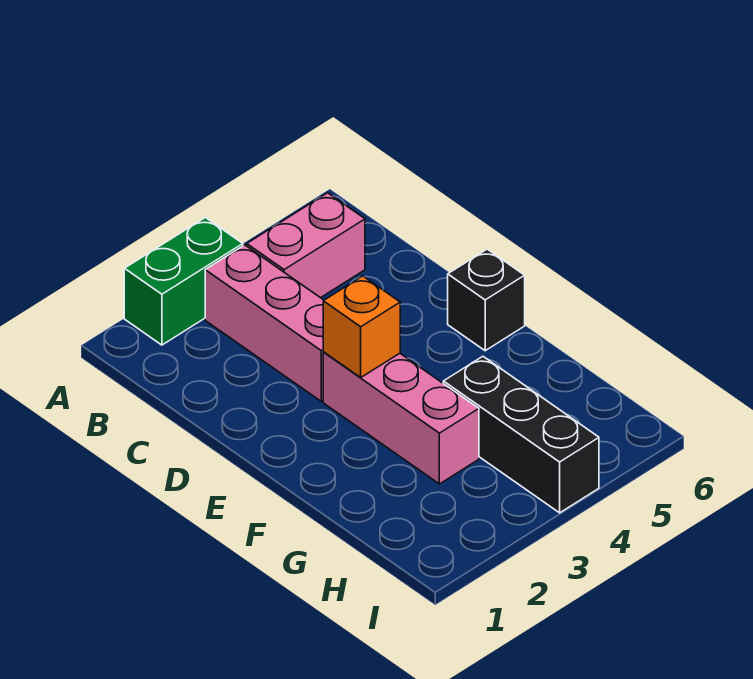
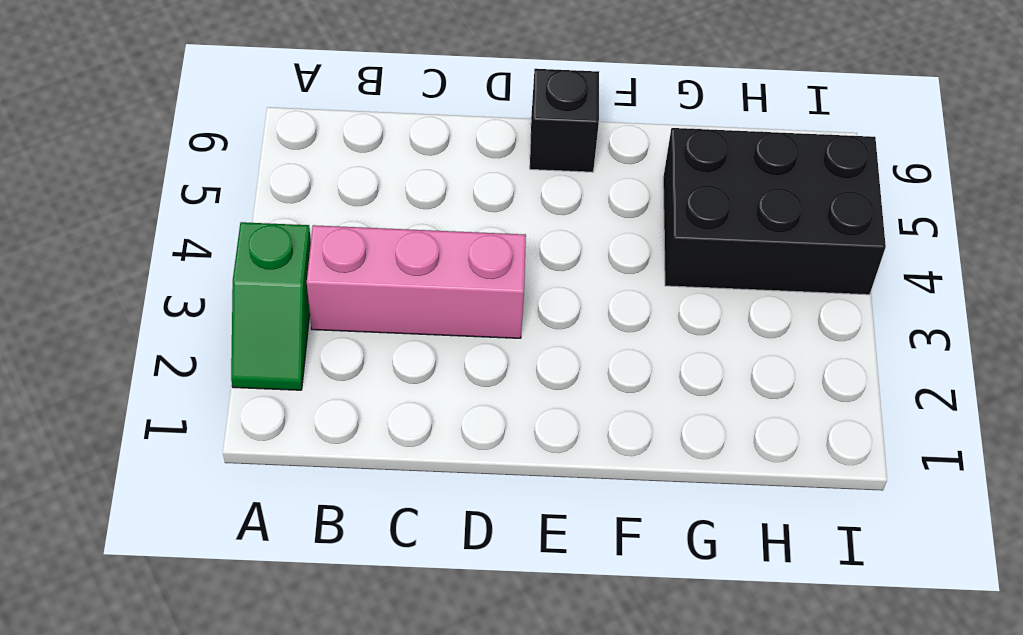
green slope A2:A3 level 1 top 3 -> green brick A2:A3 level 1
black brick G4:I5 level 1 -> black brick G4:I4 level 1
none -> pink brick B4:B5 level 1
none -> pink brick E3:G3 level 1

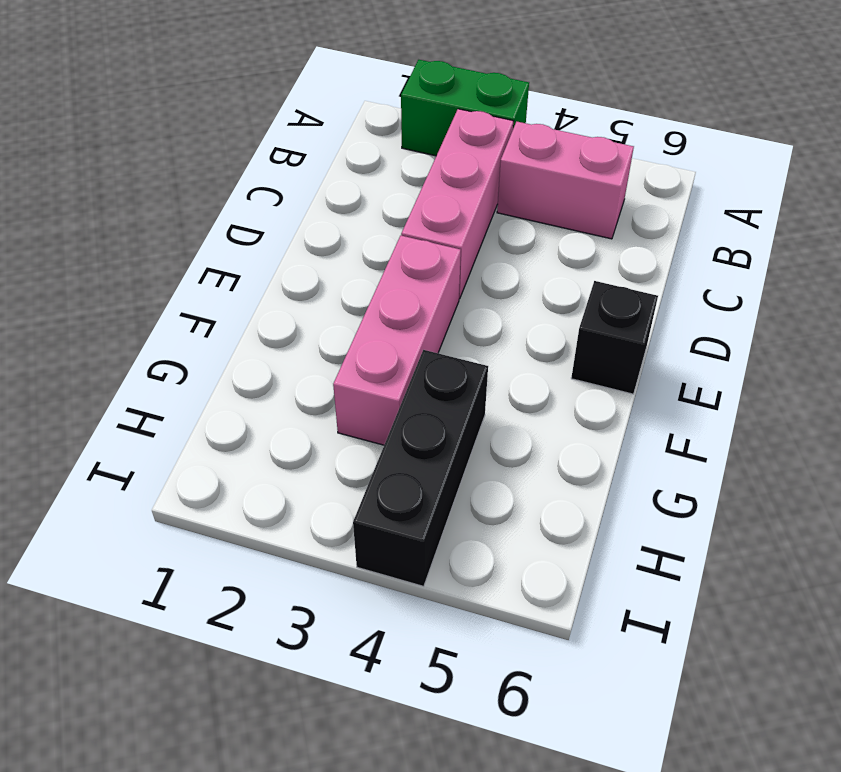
none -> orange brick E3 level 2

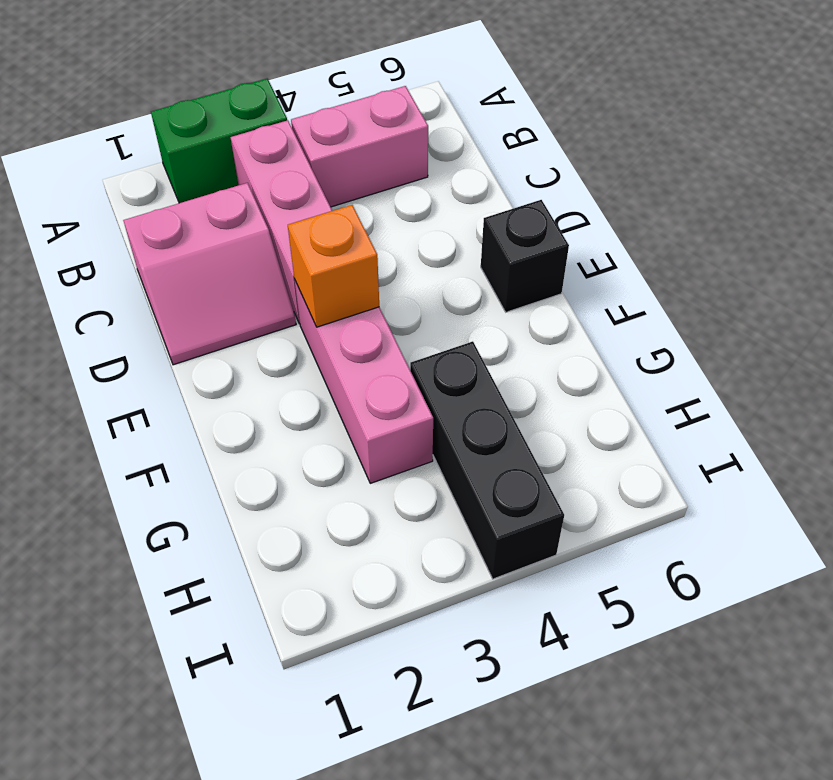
pink slope C1:D2 level 1 top C -> none

